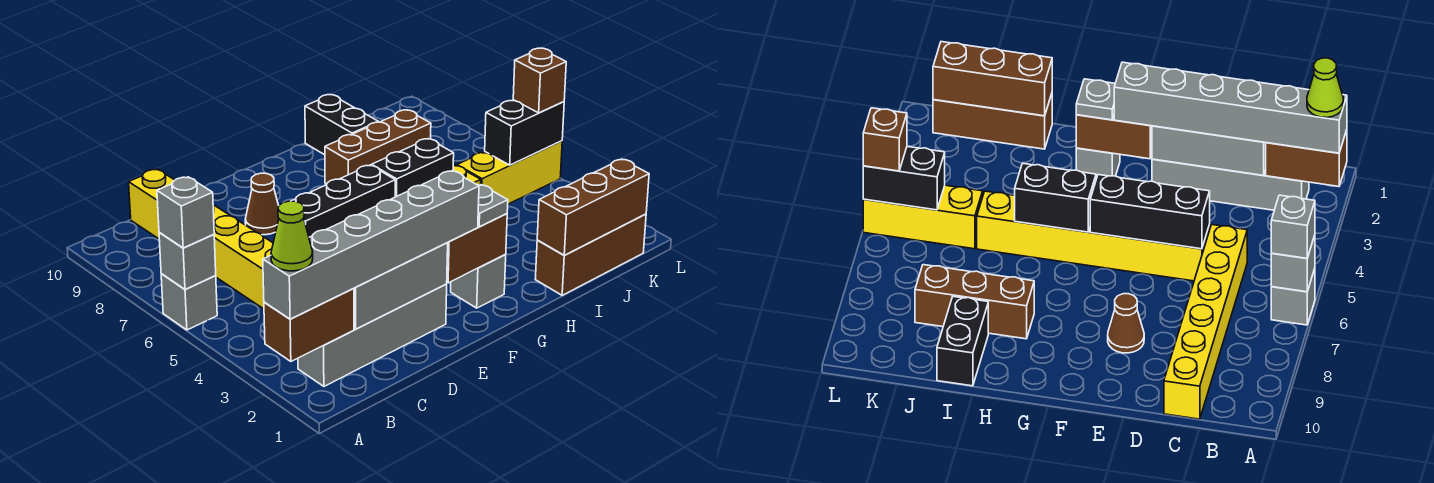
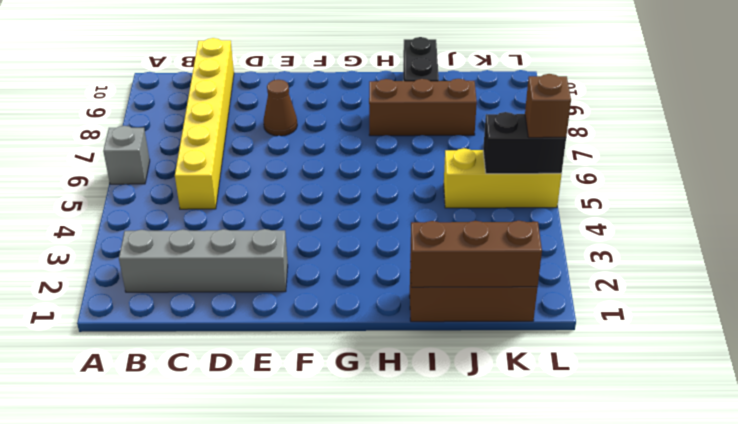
none -> yellow brick D5:I5 level 1
none -> grey brick G2 level 1
none -> brown brick A2:B2 level 2

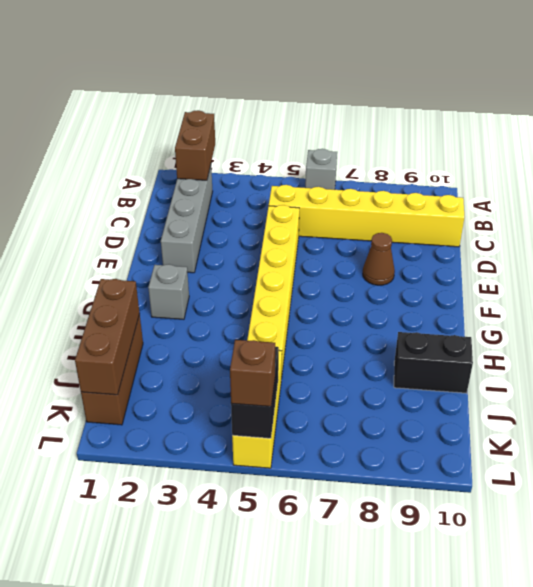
none -> brown brick H8:J8 level 1
none -> grey brick A6 level 2
none -> grey brick C2:E2 level 2

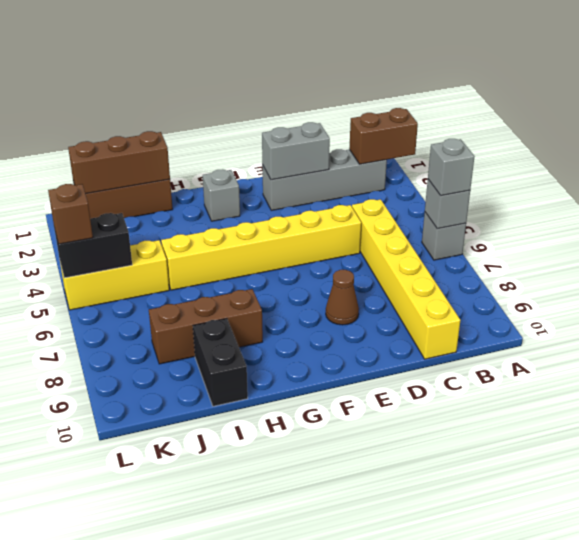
grey brick D2:E2 level 2 -> grey brick C2:E2 level 2
none -> black brick D5:F5 level 2
none -> brown brick F2:G2 level 2
none -> black brick G5:H5 level 2

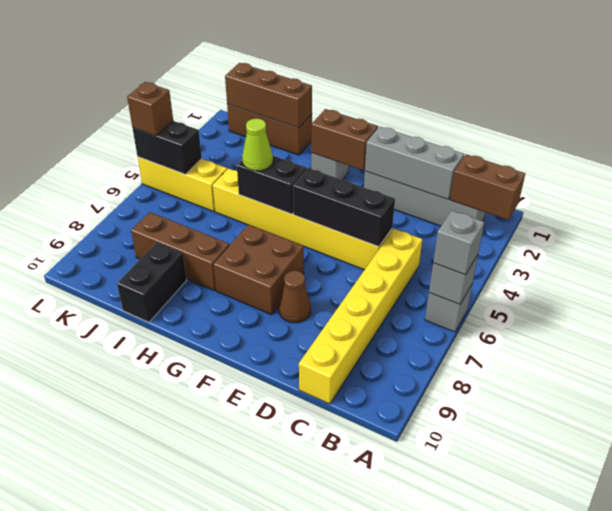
brown brick F7:G8 level 1 -> none
lime cone H5 level 3 -> lime cone A2 level 4
none -> grey brick A2:F2 level 3
none -> grey plate G2 level 3

